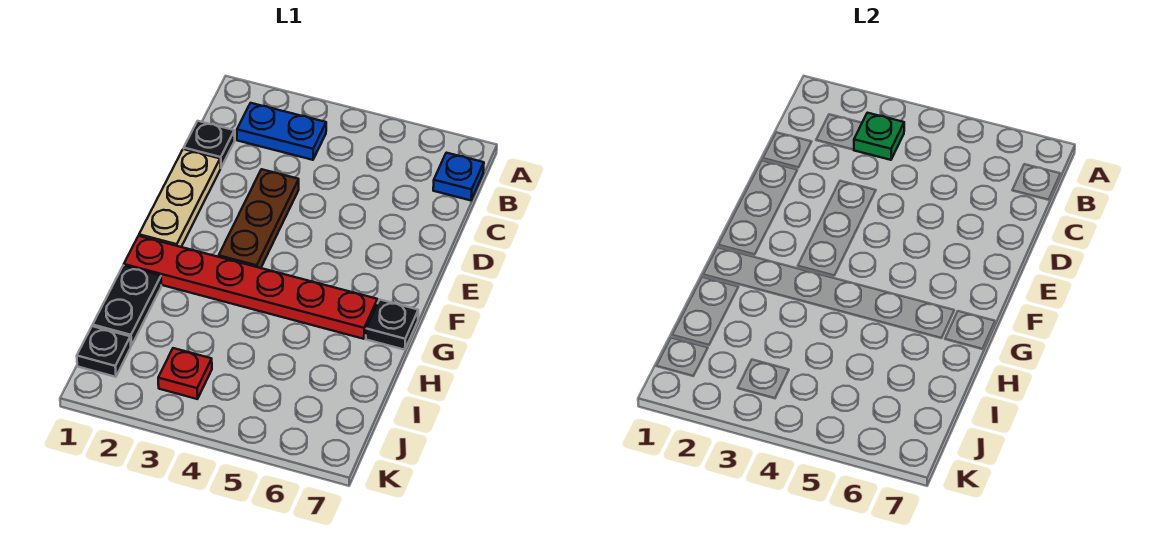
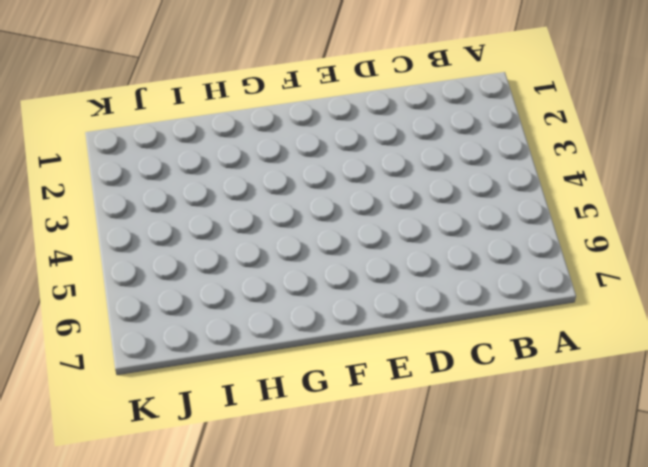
none -> blue plate B2:B3 level 1
none -> blue plate B7 level 1

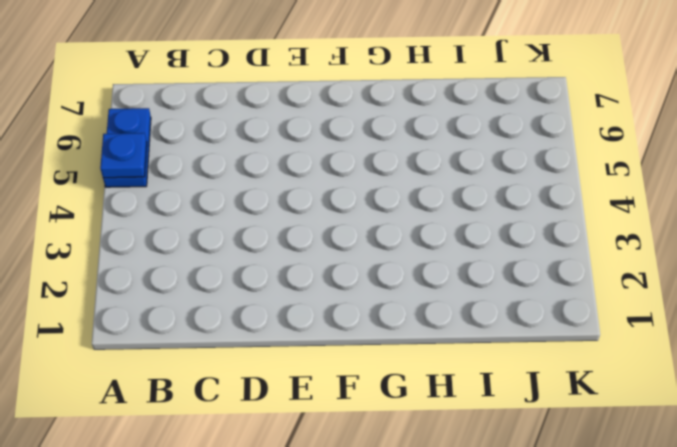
blue plate A5:A6 level 1 -> blue plate B2:B3 level 1
blue plate A5 level 2 -> blue plate B7 level 1
none -> black plate C1 level 1
none -> tan plate D1:F1 level 1

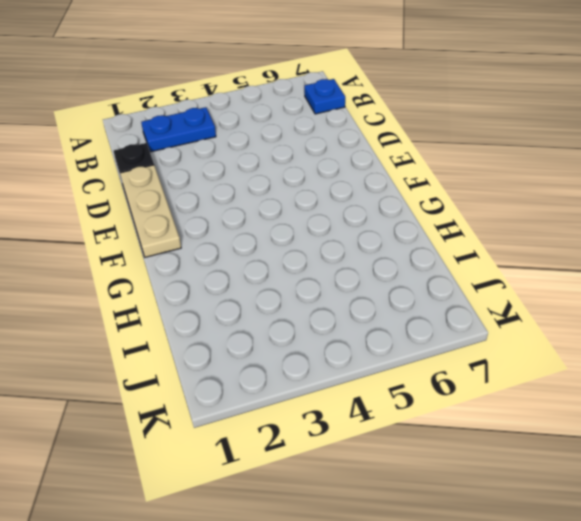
none -> brown plate D3:F3 level 1
none -> red plate G1:G6 level 1

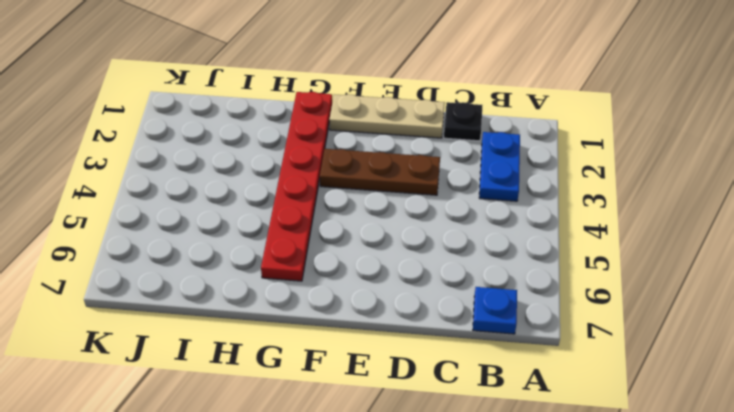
none -> black plate G7 level 1
none -> black plate H1:I1 level 1

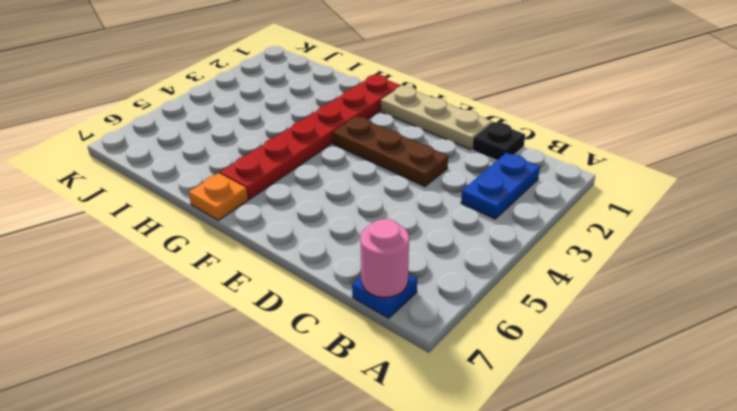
pink round brick B7 level 2 -> none
orange plate G7 level 1 -> black plate G7 level 1
none -> black plate H1:I1 level 1
none -> black plate J1 level 1

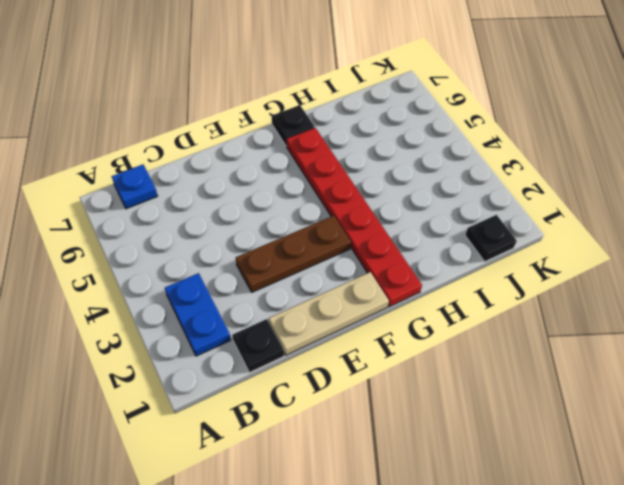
none -> black plate H1:I1 level 1
none -> red plate J3 level 1

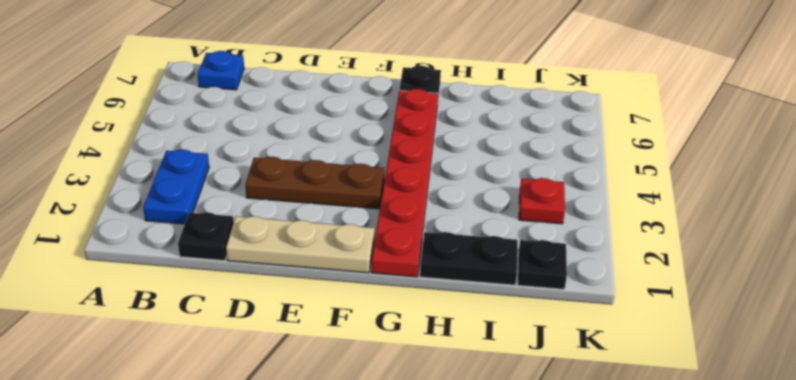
none -> green plate B3 level 2

